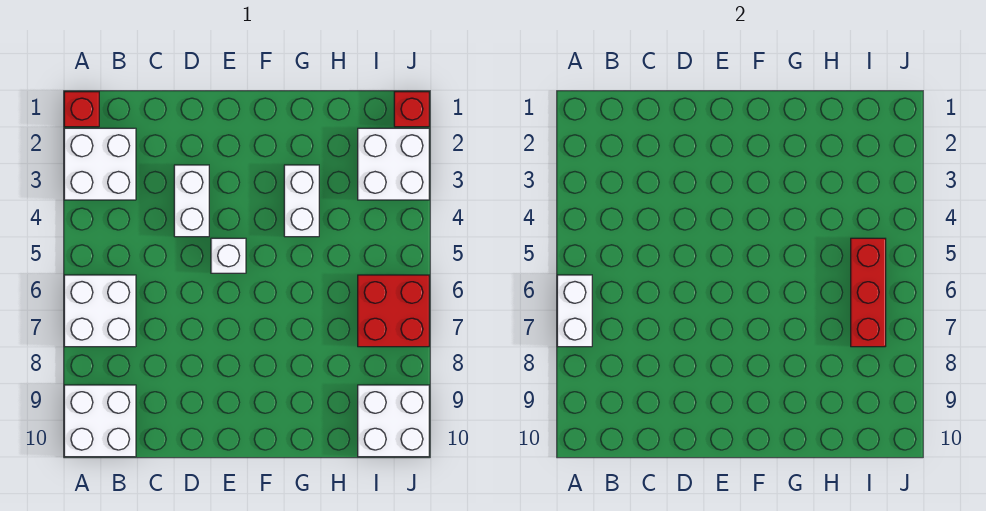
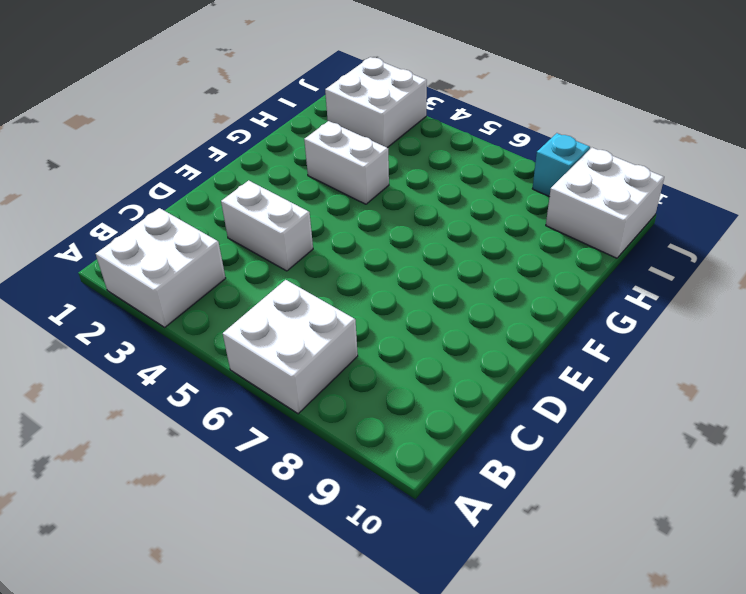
cyan brick J8 level 1 -> none
none -> red brick A1 level 1
none -> white brick A9:B10 level 1
none -> white brick E5 level 1

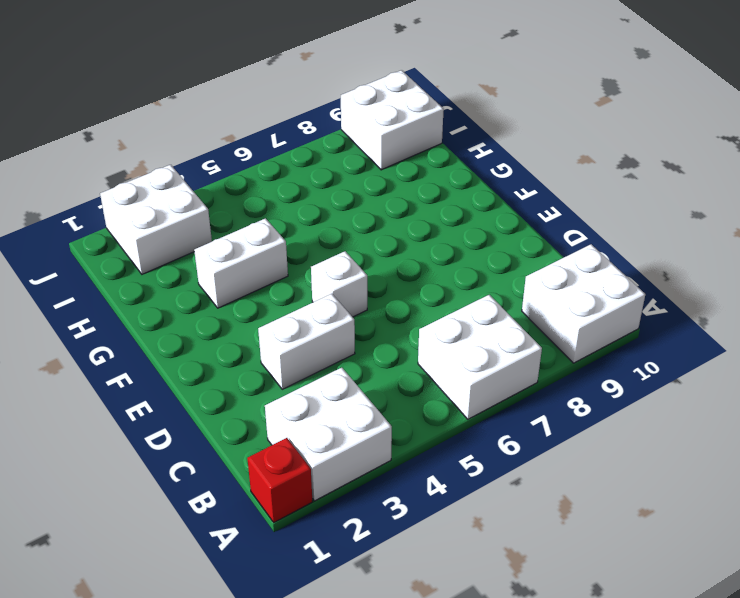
none -> red brick I6:J7 level 1
none -> red brick J1 level 1
none -> white brick A6:A7 level 2

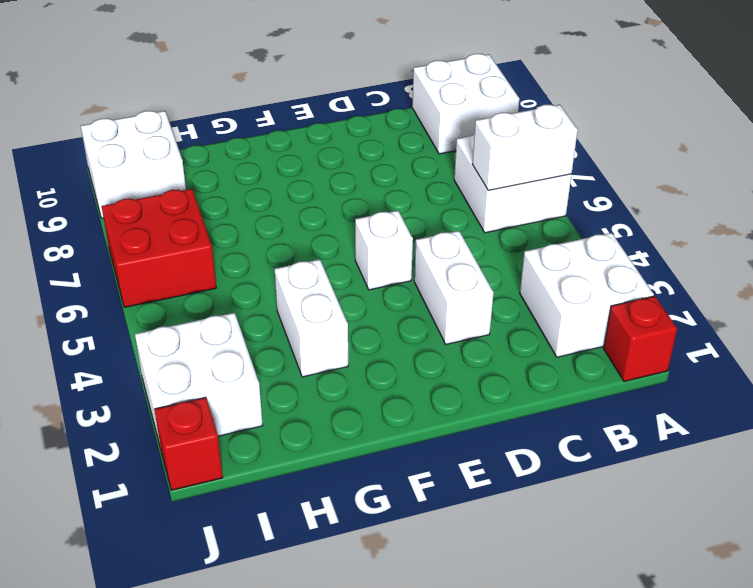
white brick A6:B6 level 2 -> white brick A6:A7 level 2
none -> red brick I5:I7 level 2

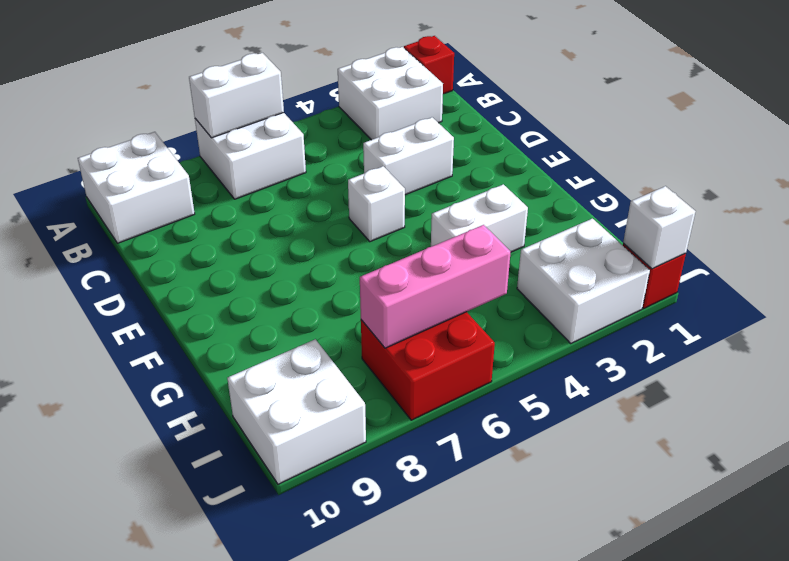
pink brick I5:I7 level 2 -> red brick I5:I7 level 2
white brick J1 level 2 -> none

